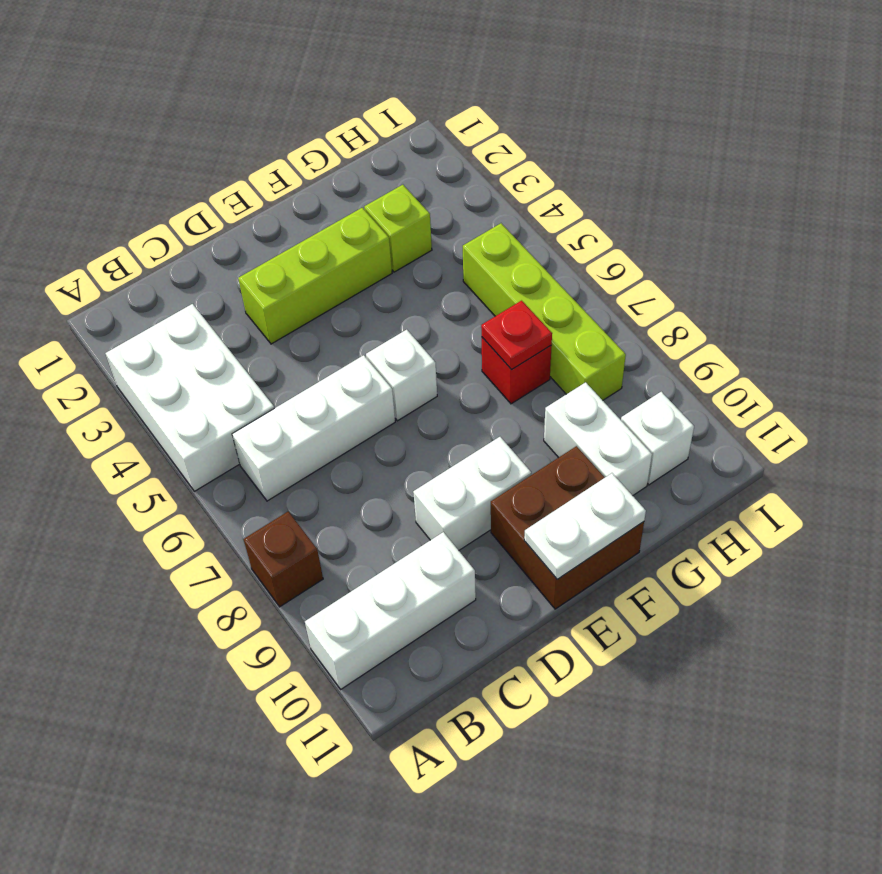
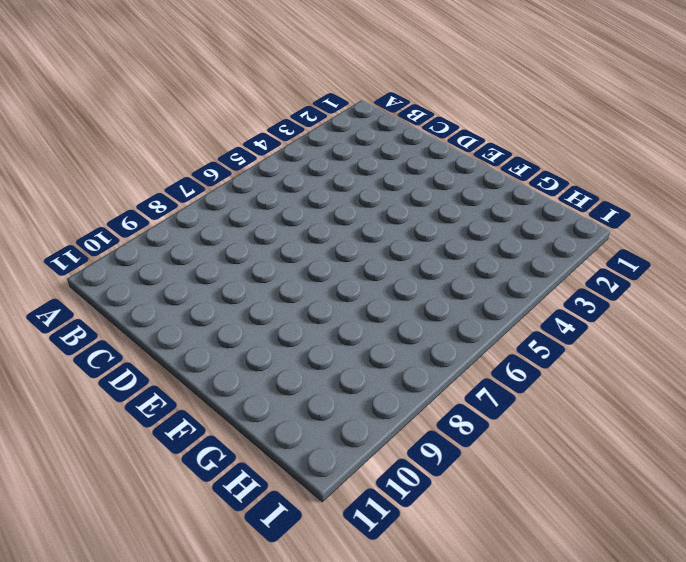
none -> white brick A3:B5 level 1
none -> brown brick A8 level 1
none -> white brick A10:C10 level 1

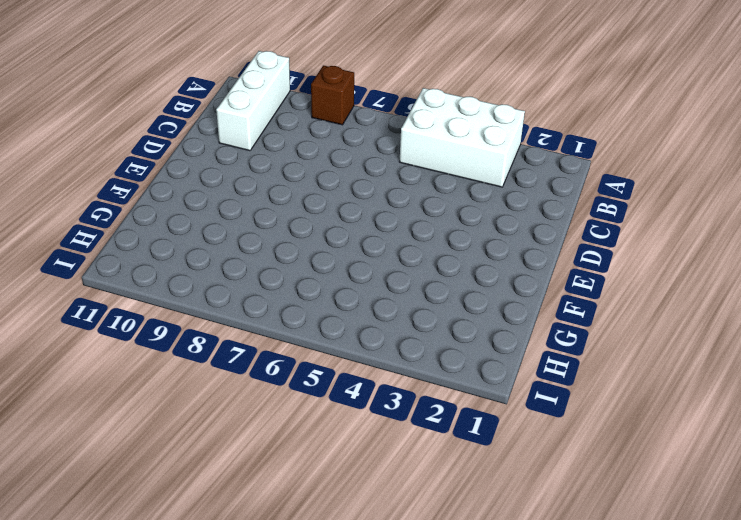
none -> white brick B6:D6 level 1
none -> lime brick D3:F3 level 1
none -> white brick D9:E9 level 1

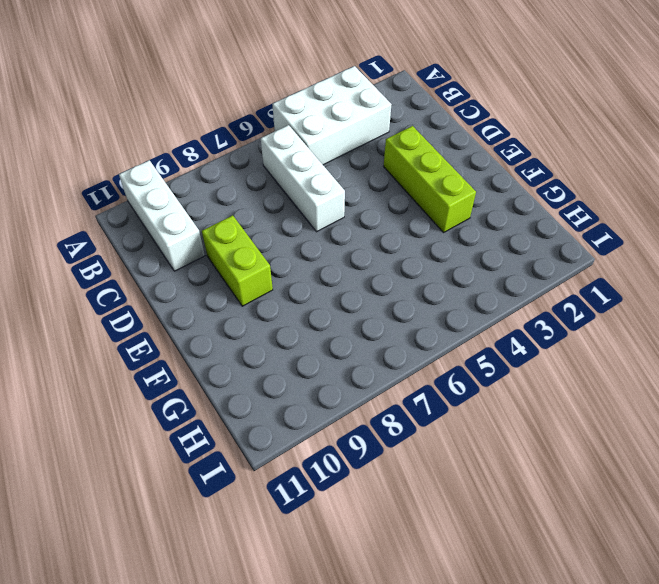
lime brick D9:E9 level 1 -> white brick D9:E9 level 1
none -> brown brick A8 level 1
none -> white brick E6 level 1
none -> brown brick E10:F11 level 1

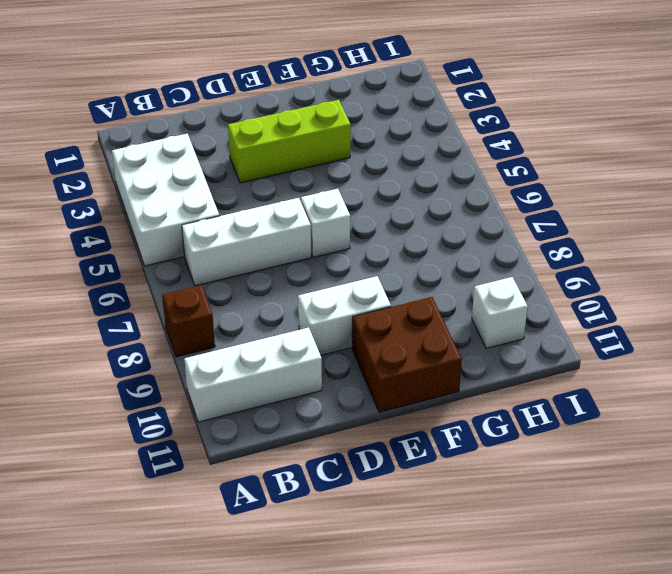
none -> lime brick G3 level 1
none -> red brick G7 level 1
none -> white brick G9:G10 level 1

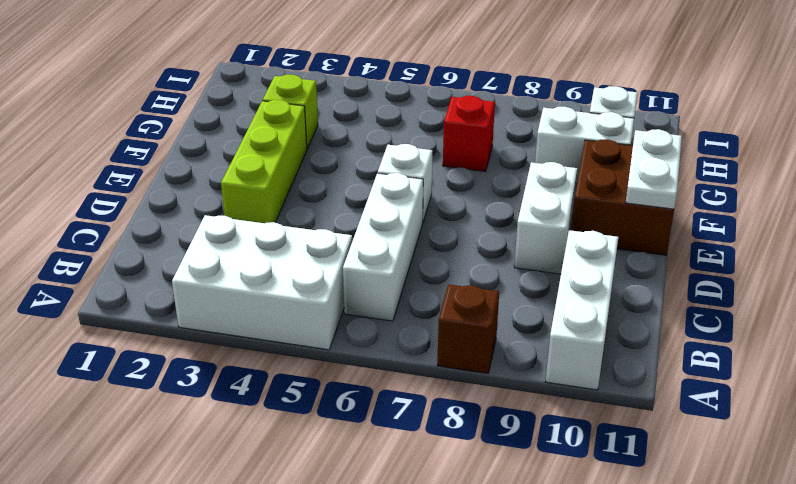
none -> lime brick H5:H8 level 1
none -> red plate G7 level 2

